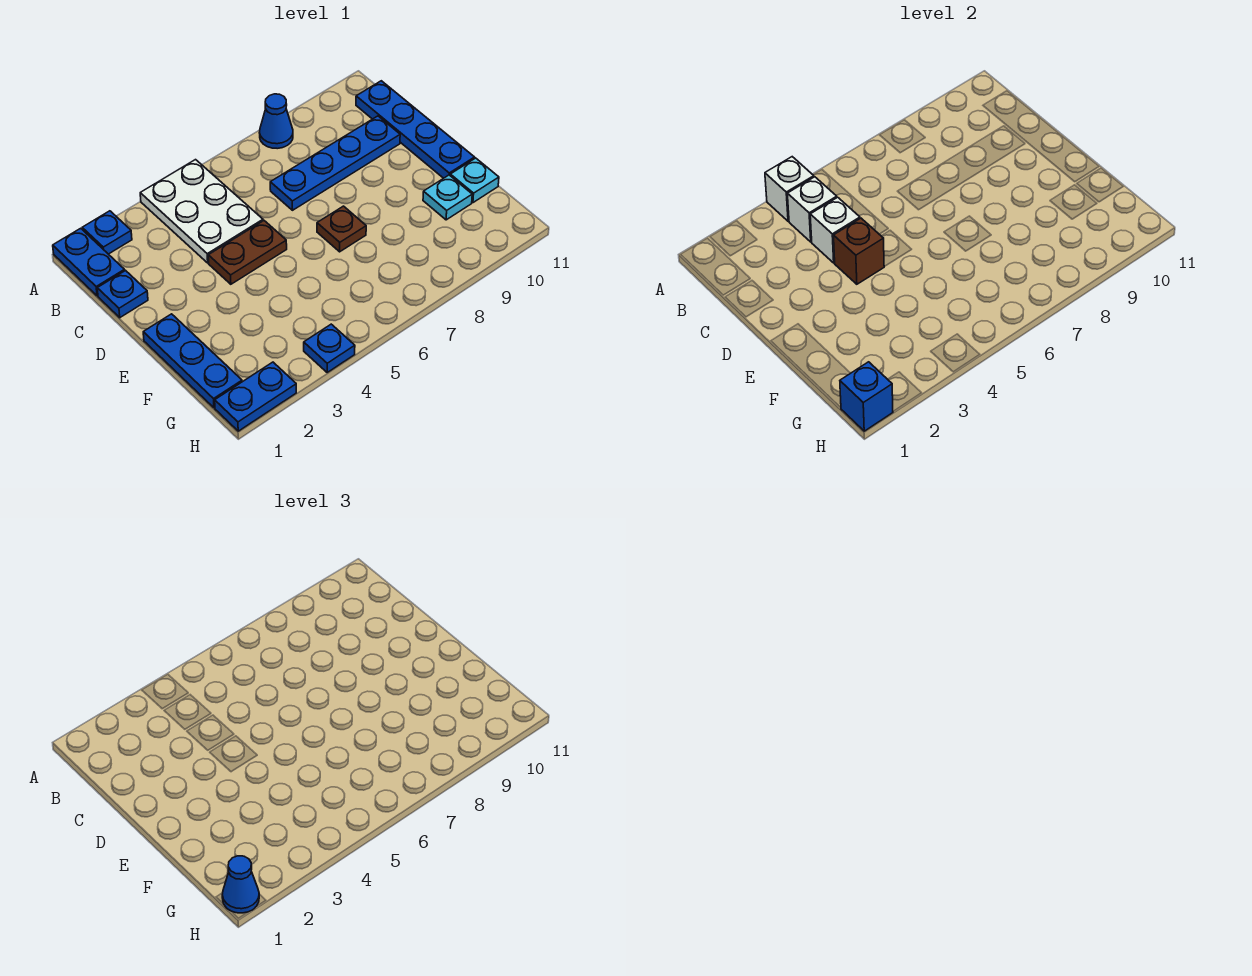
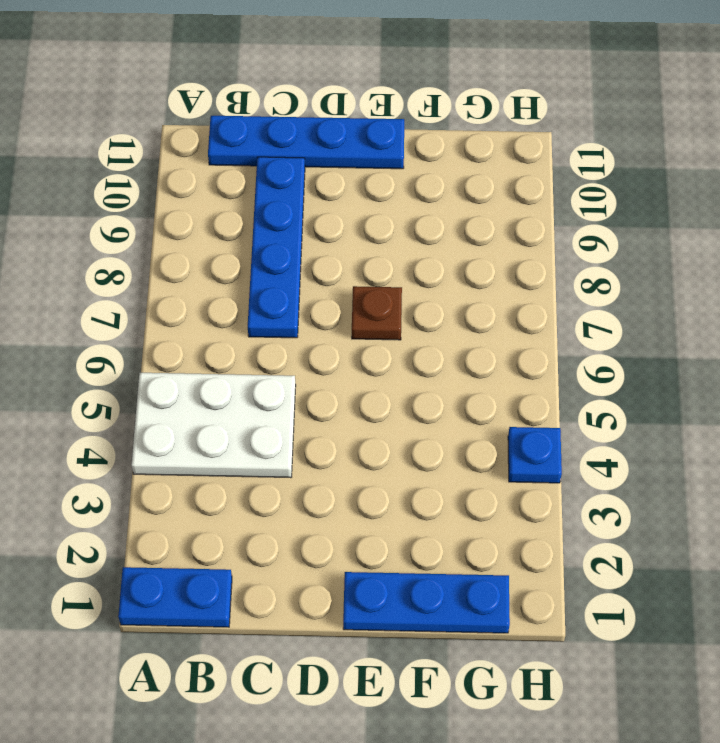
none -> blue plate A2 level 1
none -> blue cone A8 level 1
none -> blue plate C1 level 1

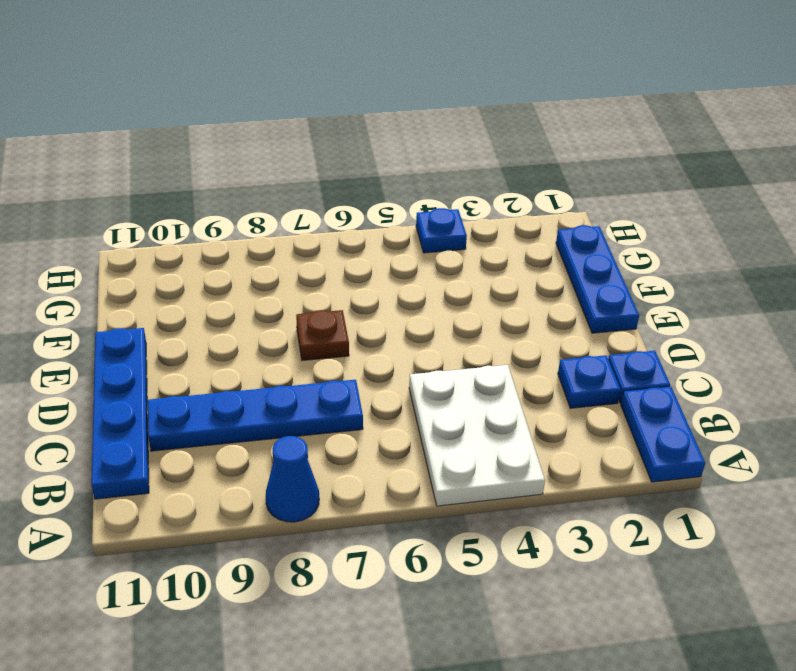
blue plate C2 level 1 -> blue plate A2 level 1
none -> brown plate D4:D5 level 1
none -> cyan plate F10 level 1
none -> cyan plate F11 level 1

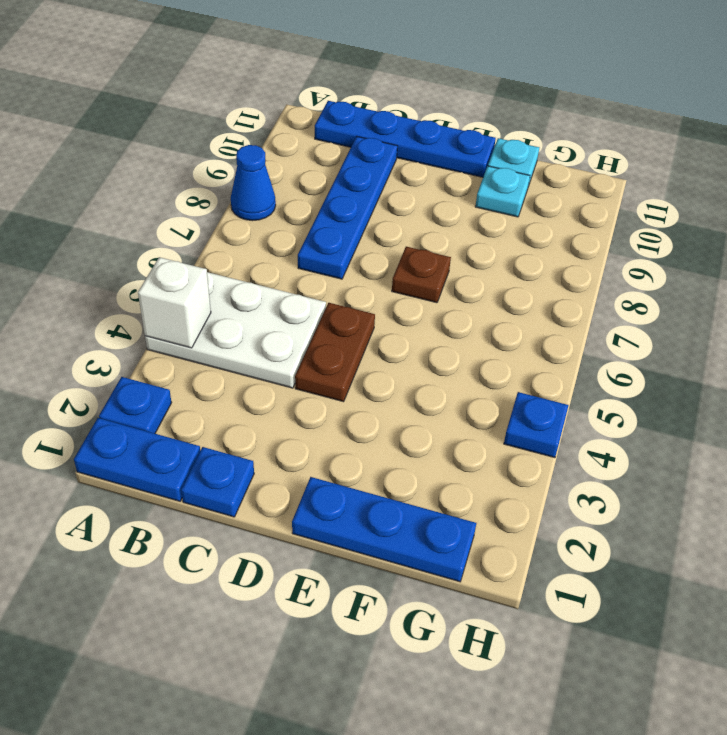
none -> blue plate H1:H2 level 1
none -> white brick B4 level 2
none -> white brick C4 level 2

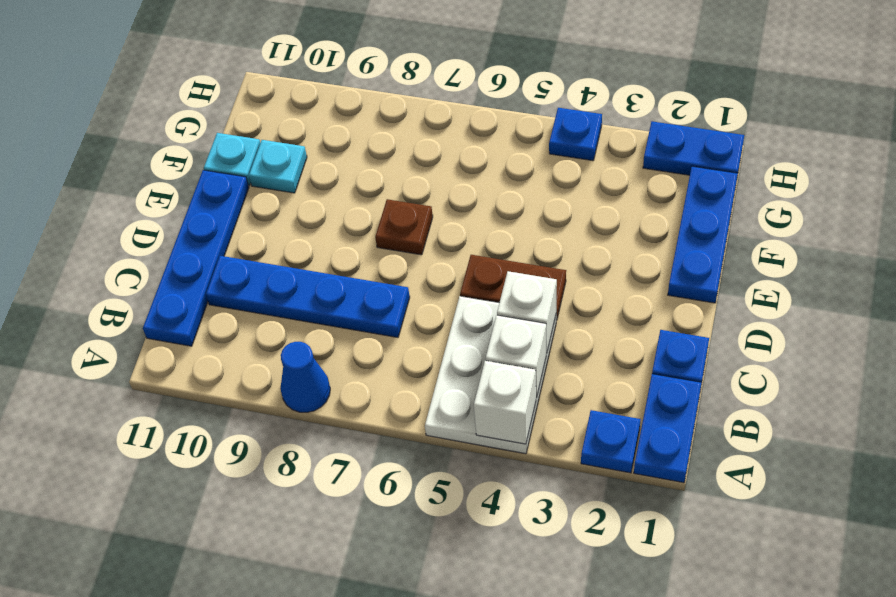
none -> brown brick D4 level 2
none -> blue brick H1 level 2
none -> blue cone H1 level 3

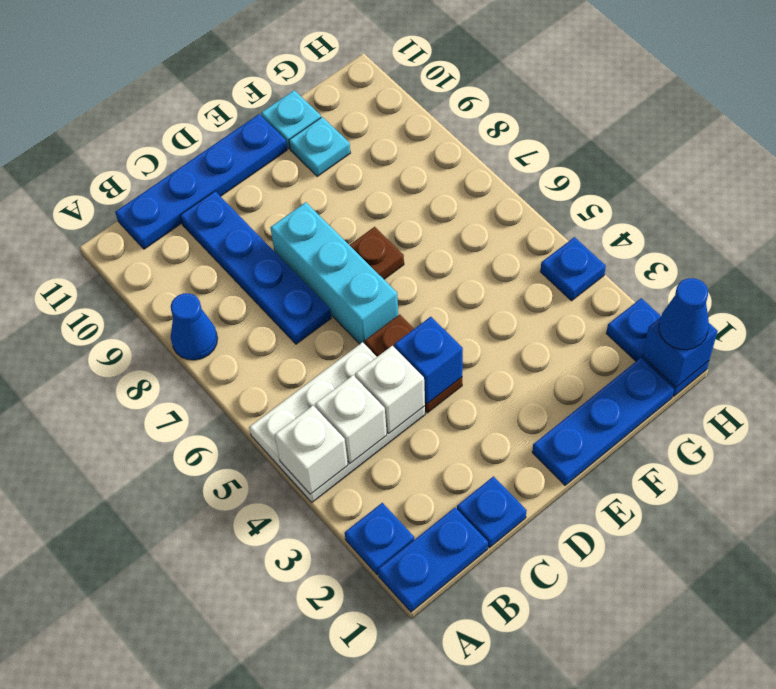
blue brick D4 level 2 -> brown brick D4 level 2
cyan brick D6:D8 level 1 -> none

